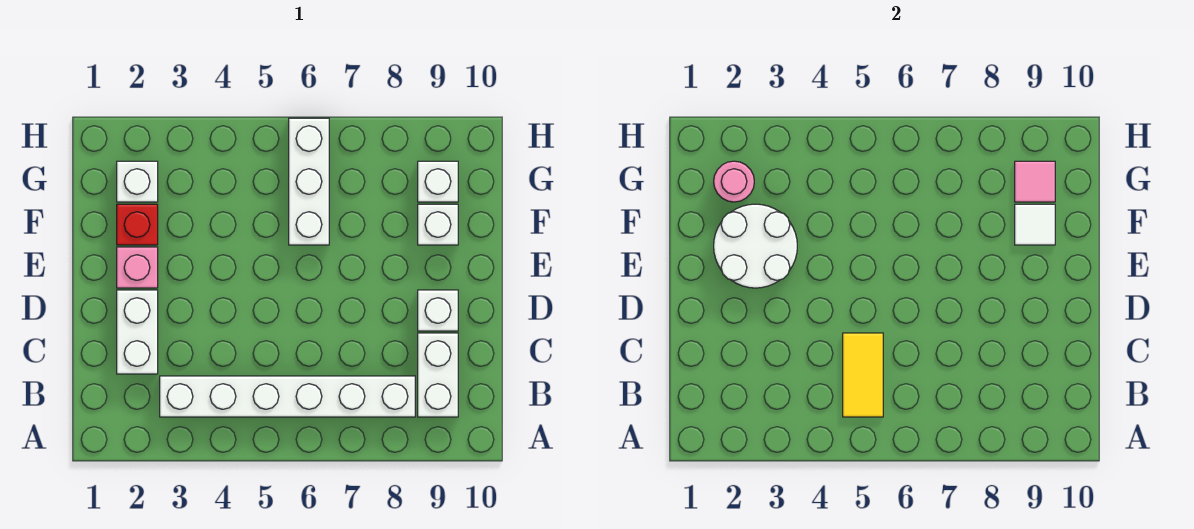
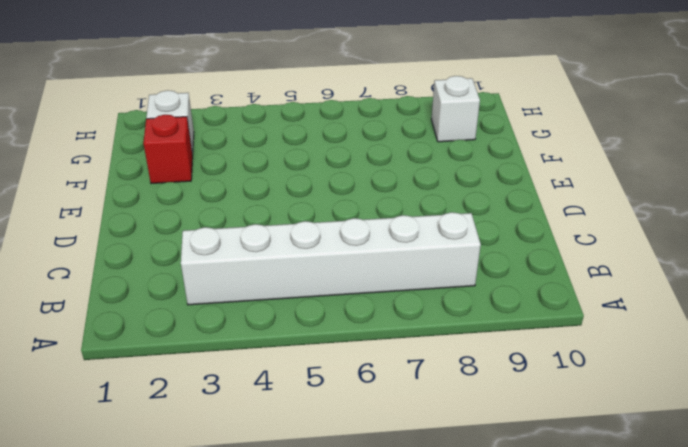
none -> white brick B9:C9 level 1
none -> white brick C2:D2 level 1
none -> white brick D9 level 1

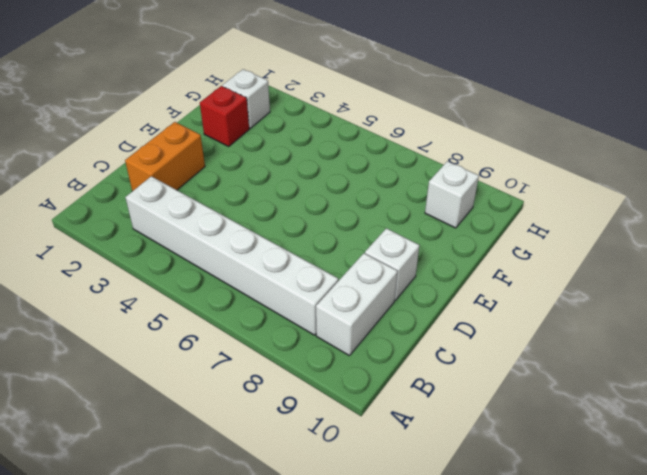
orange brick C2:D2 level 1 -> white brick C2:D2 level 1
none -> pink brick E2 level 1
none -> white brick F6:H6 level 1
none -> white brick F9 level 1

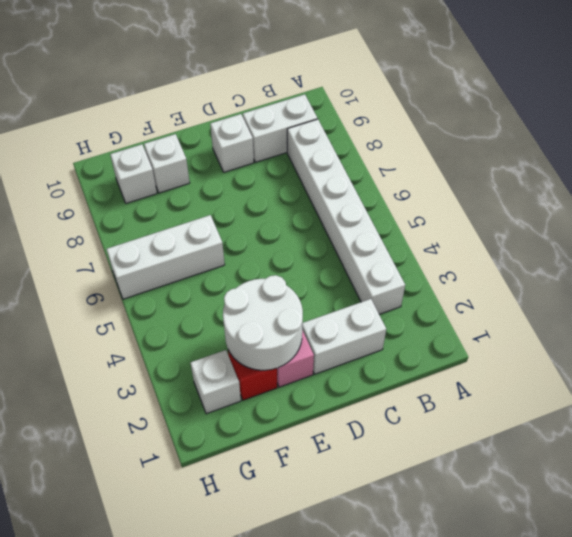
none -> yellow tile B5:C5 level 2
none -> white tile F9 level 2
none -> pink round brick G2 level 2

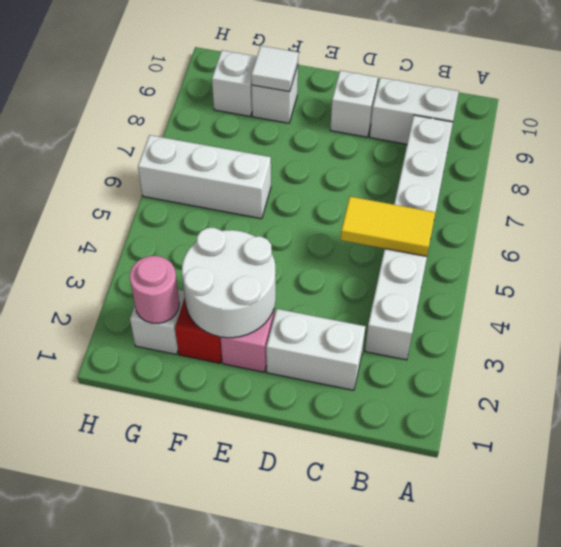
none -> pink tile G9 level 2

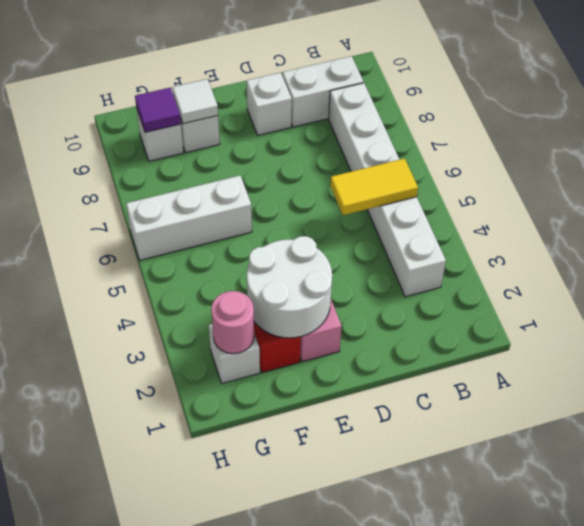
purple tile G9 level 2 -> pink tile G9 level 2
none -> white brick C2:D2 level 1

